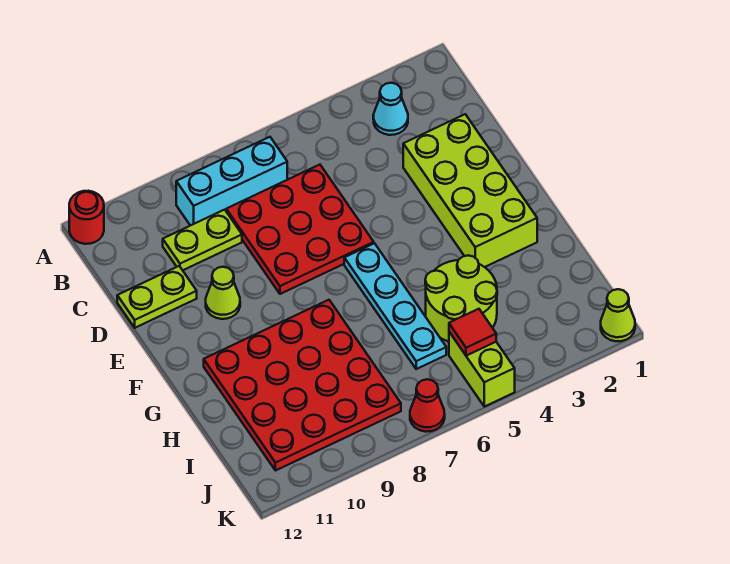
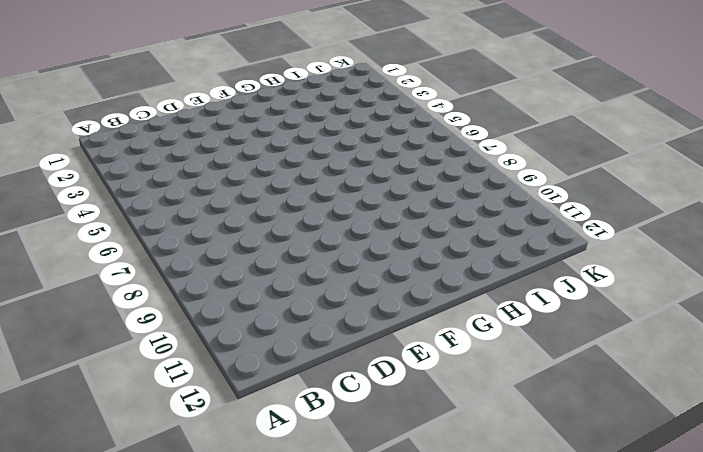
none -> red round brick A12 level 1
none -> cyan cone B3 level 1
none -> cyan brick B7:B9 level 1

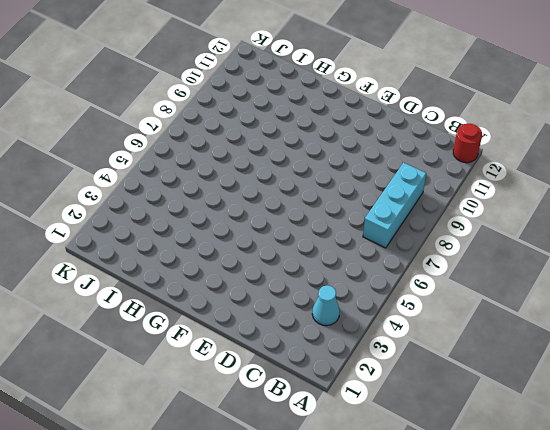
none -> red plate C6:E8 level 1
none -> lime plate C9:C10 level 1
none -> lime brick D2:G3 level 1

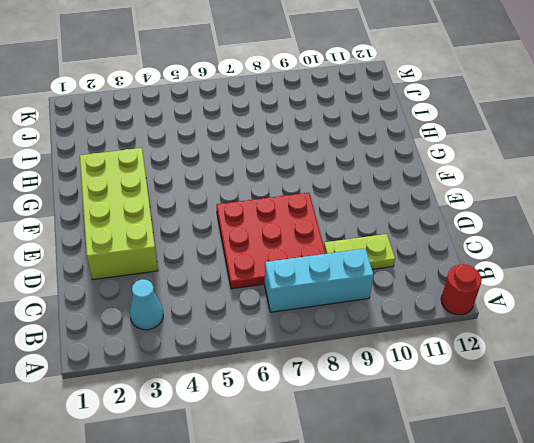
none -> lime plate D11:D12 level 1
none -> lime cone E10 level 1
none -> cyan plate F6:I6 level 1

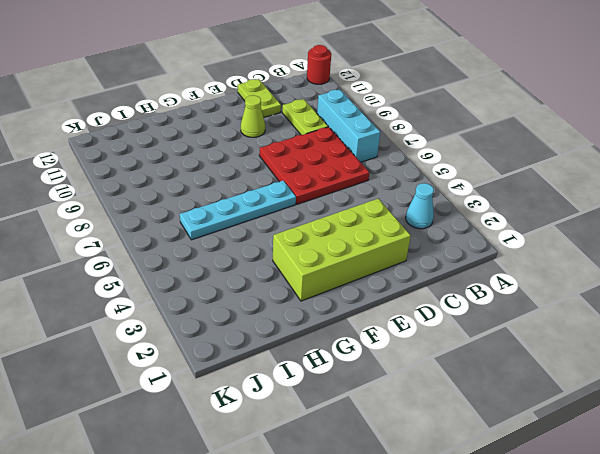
none -> red plate G8:J11 level 1
none -> lime round brick H4:I5 level 1
none -> lime brick J5:K5 level 1

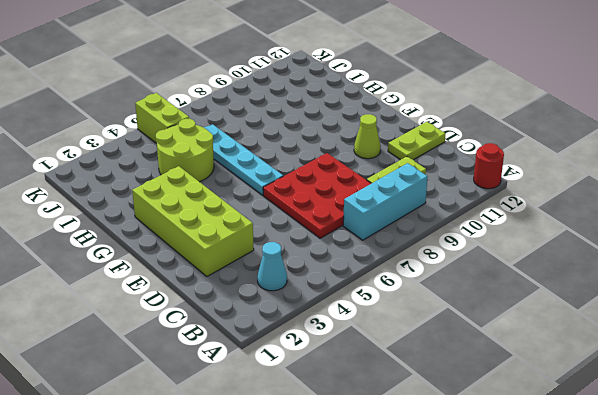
none -> red plate G8:J11 level 1
none -> lime cone K1 level 1
none -> red cone K7 level 1

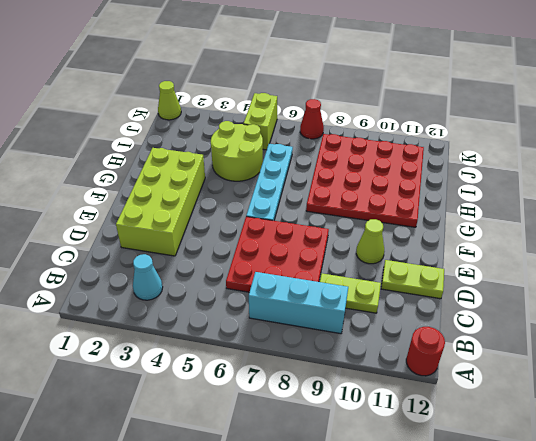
none -> red tile J5 level 2

